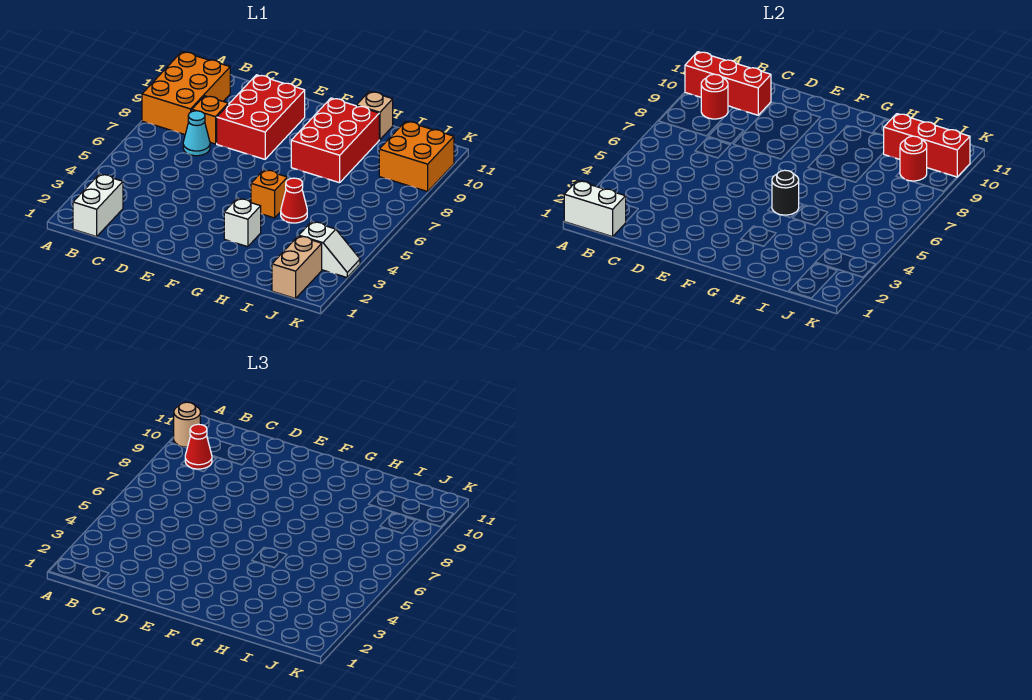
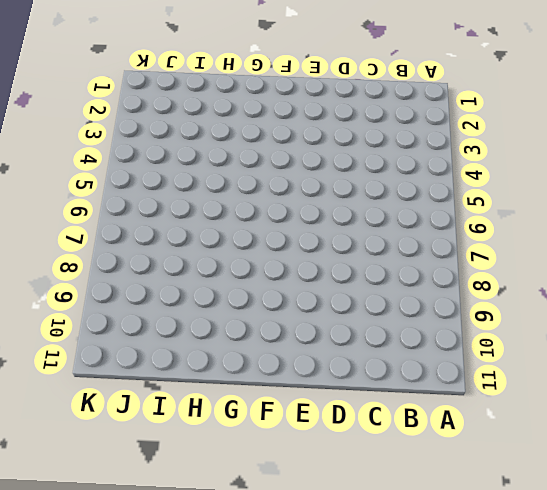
none -> orange brick A8:B10 level 1
none -> white brick B1:B2 level 1
none -> cyan cone C7 level 1

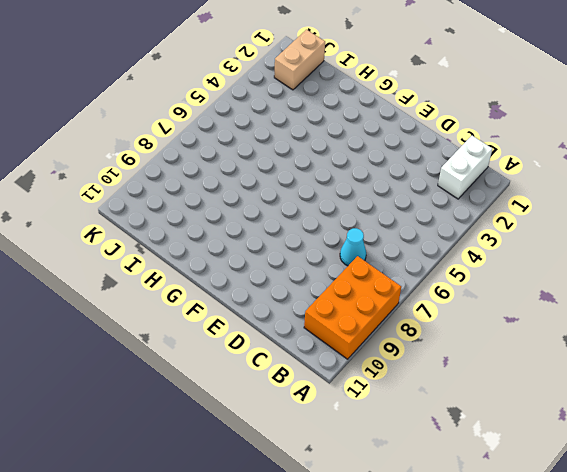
none -> orange brick C8 level 1
none -> red brick D8:E10 level 1
none -> white brick G3 level 1

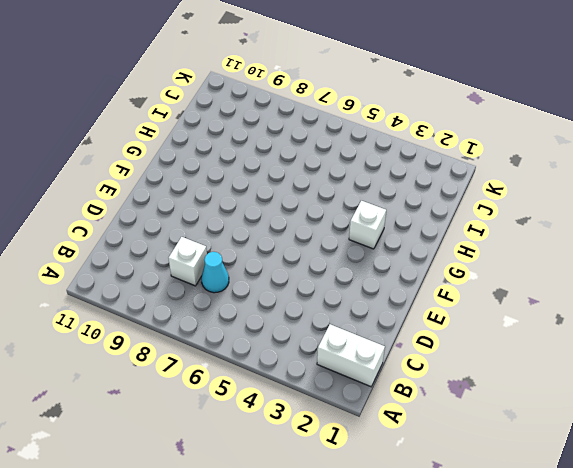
white brick C8 level 1 -> orange brick C8 level 1
none -> orange brick A8:B10 level 1
none -> red brick D8:E10 level 1
none -> orange brick G5 level 1

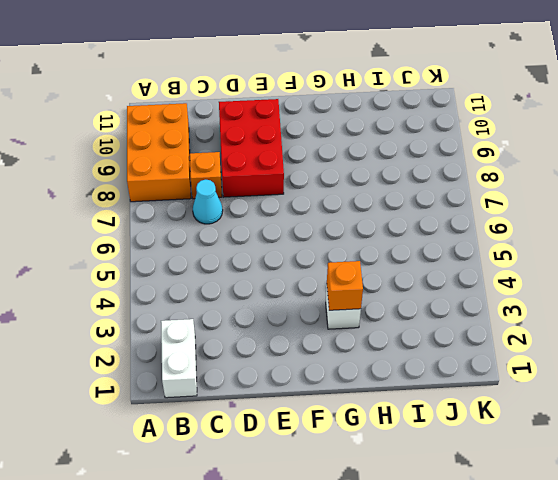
orange brick G3 level 2 -> orange brick G5 level 1
none -> red brick G8:H10 level 1
none -> red cone H5 level 1
none -> tan brick H11 level 1

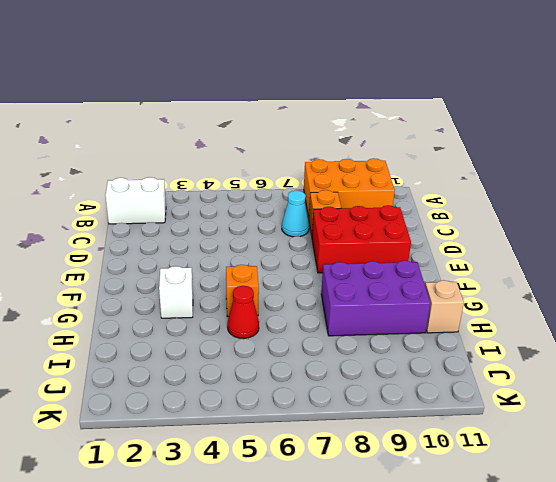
purple brick G8:H10 level 1 -> red brick G8:H10 level 1
none -> tan brick J1:J2 level 1
none -> white slope J3:K3 level 1 top J
none -> orange brick J9:K10 level 1

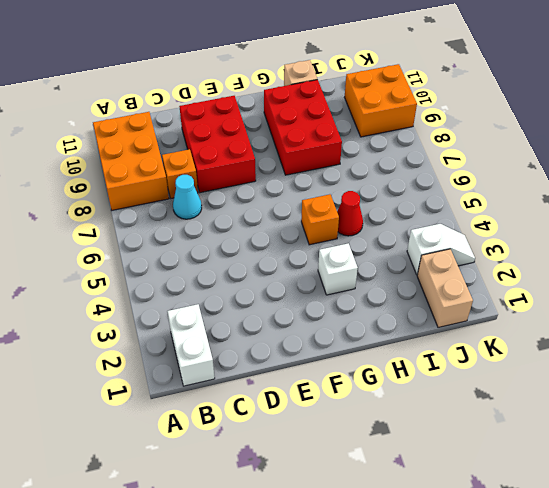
none -> white brick A1:B1 level 2
none -> red brick A10:C10 level 2
none -> red round brick B9 level 2

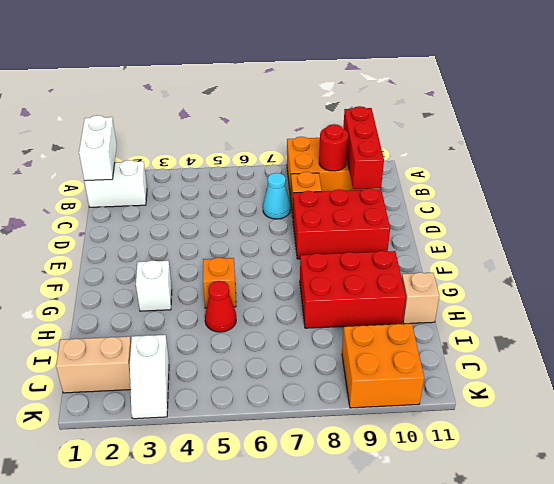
none -> black round brick G5 level 2
none -> red brick I10:K10 level 2
none -> red round brick J9 level 2

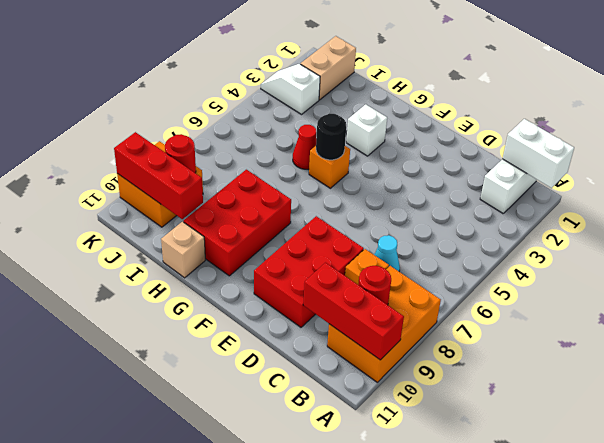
none -> tan round brick A10 level 3
none -> red cone B9 level 3

